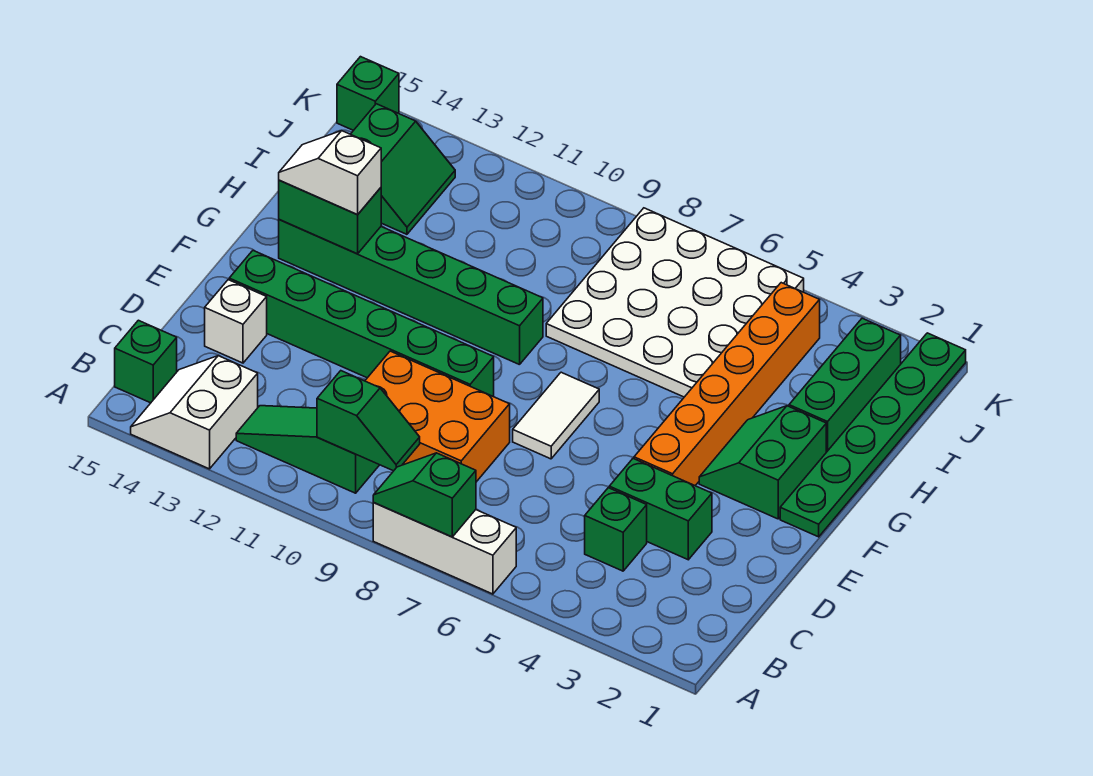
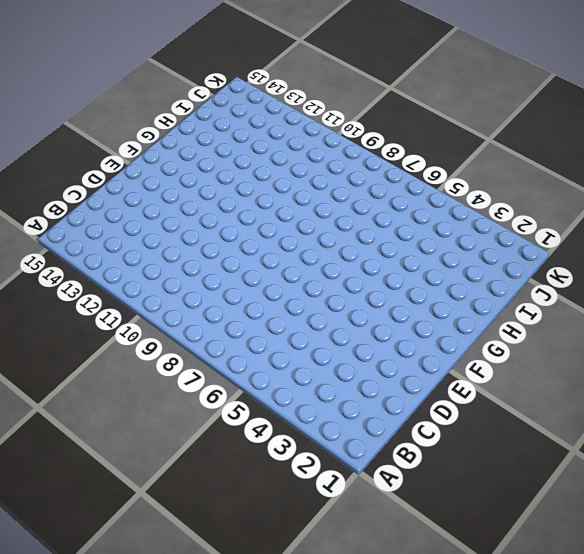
none -> white brick A6:A8 level 1
none -> white slope A13:B14 level 1 top 13
none -> green slope B10:B12 level 1 top 10

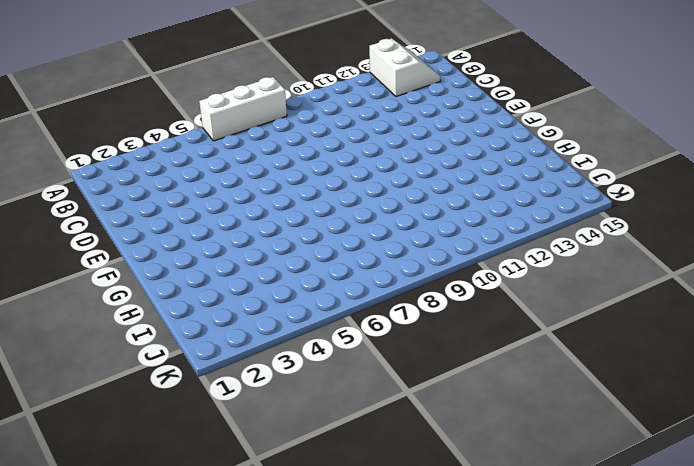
none -> green slope B10:B12 level 1 top 10
none -> green brick B15 level 1
none -> green brick C4 level 1

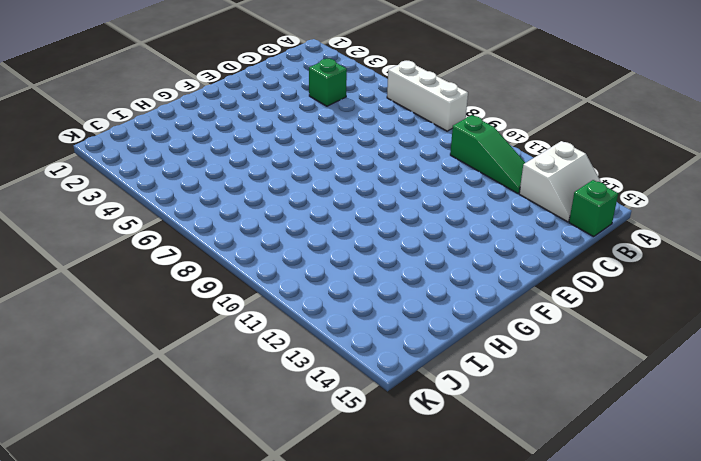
none -> orange brick C8:D10 level 1
none -> green brick D3:D4 level 1
none -> white brick D14 level 1

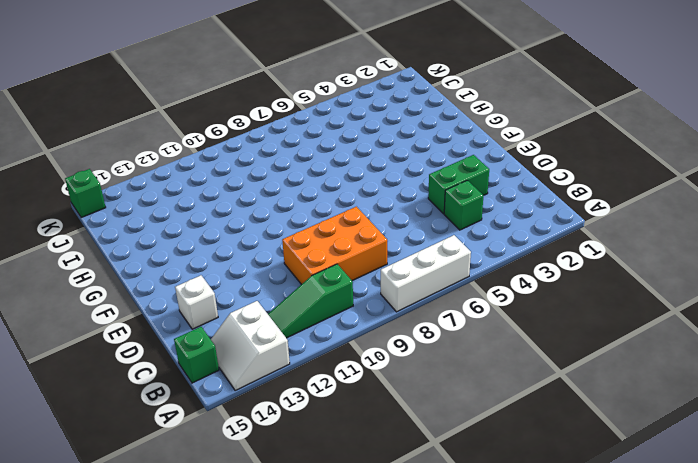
none -> orange brick E4:J4 level 1
none -> white tile E7:F7 level 1
none -> green brick E9:E14 level 1

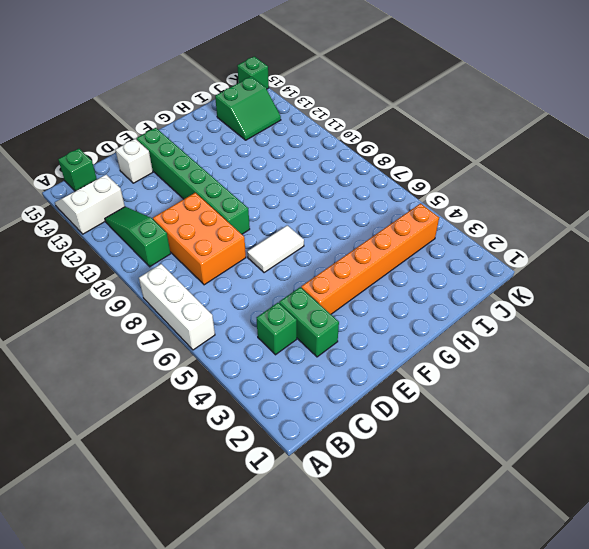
none -> green plate F1:K1 level 1
none -> green slope F2:G3 level 1 top 2
none -> green brick G9:G14 level 1

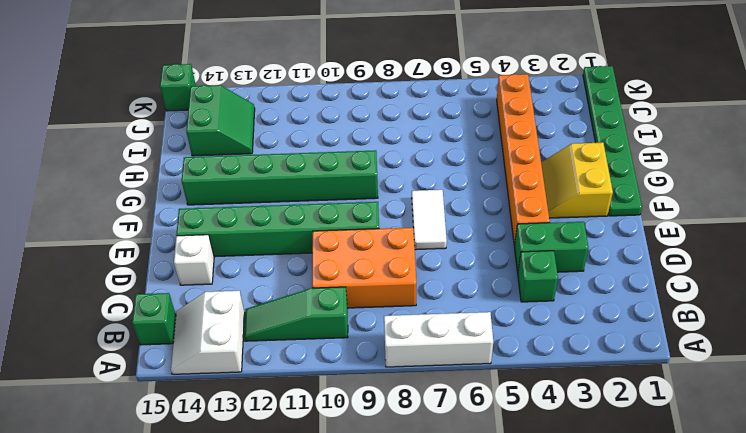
yellow slope F2:G3 level 1 top 2 -> green slope F2:G3 level 1 top 2
none -> green brick H2:J2 level 1
none -> white plate H5:K8 level 1
none -> green slope A7:A8 level 2 top 7

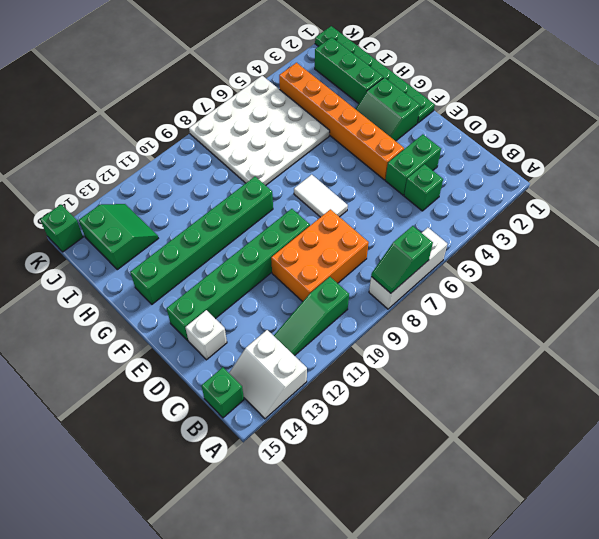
none -> green slope B9:B10 level 2 top 10
none -> green brick G13:G14 level 2
none -> white slope G13:G14 level 3 top 13

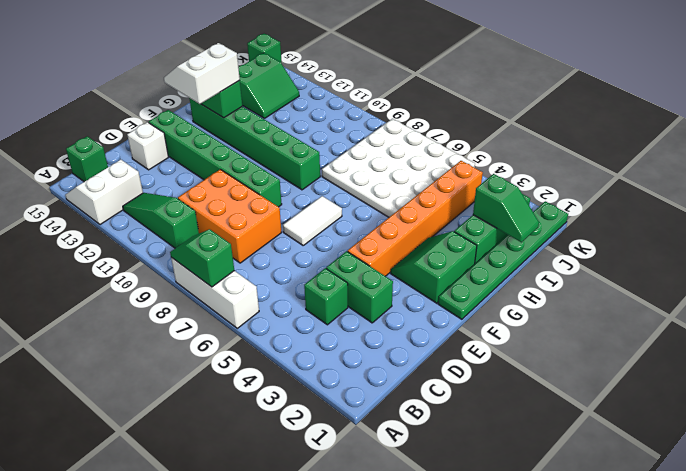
white slope F13:G14 level 3 top 13 -> white slope G13:G14 level 3 top 13
green slope I1:I2 level 2 top 2 -> green slope B9:B10 level 2 top 10

